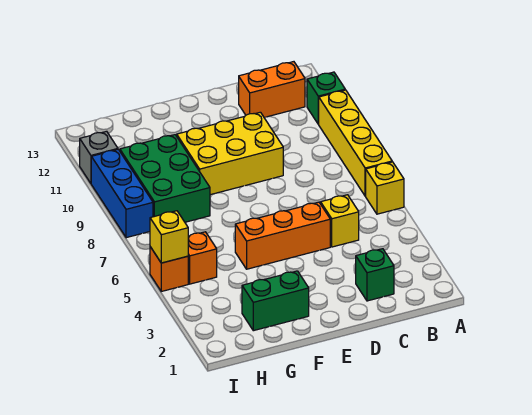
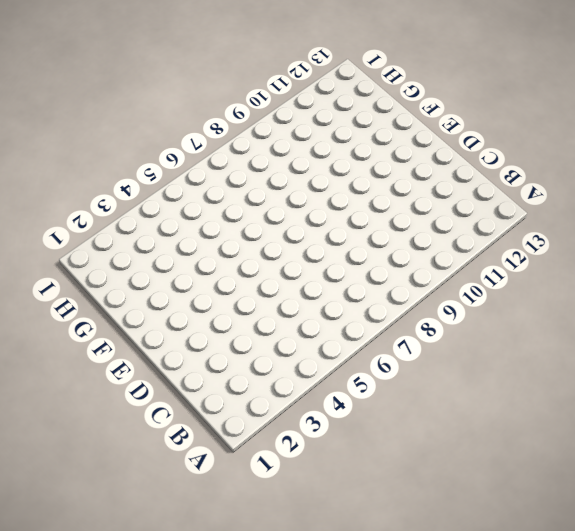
none -> yellow brick A6 level 1
none -> yellow brick A7:A10 level 1
none -> green brick A11 level 1

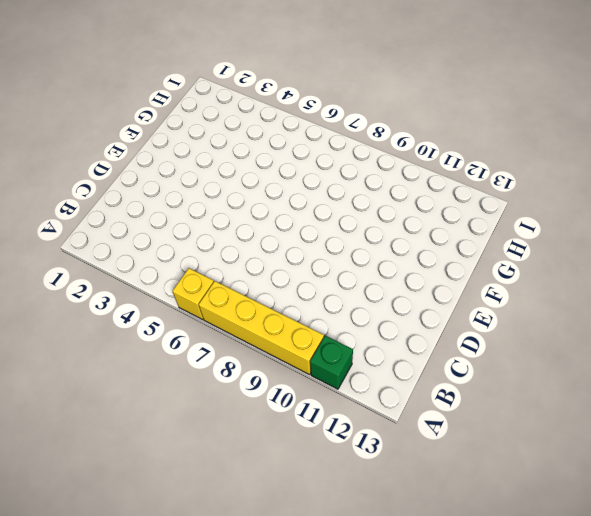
none -> orange brick B12:C12 level 1
none -> green brick C2 level 1
none -> yellow brick C5 level 1

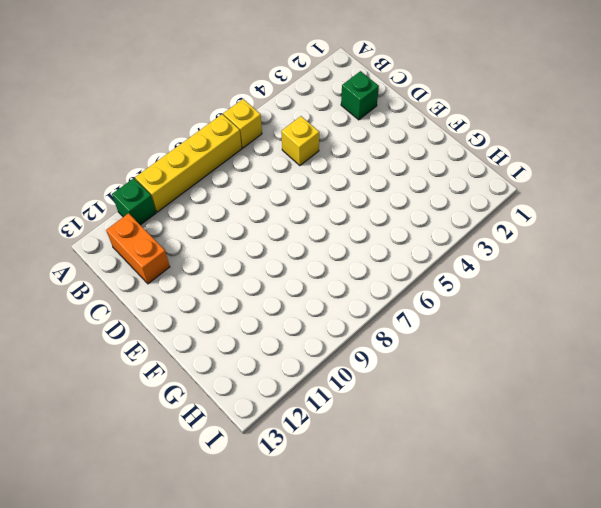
none -> orange brick D5:F5 level 1
none -> yellow brick D9:F10 level 1
none -> green brick F2:G2 level 1

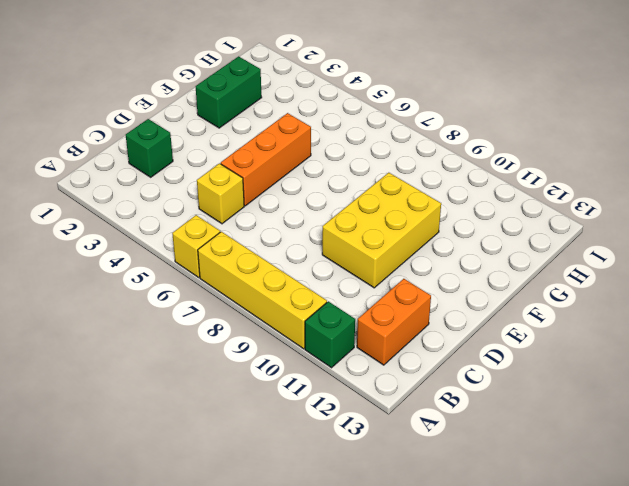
none -> green brick G8:H10 level 1
none -> orange brick H5 level 1
none -> orange brick I5 level 1

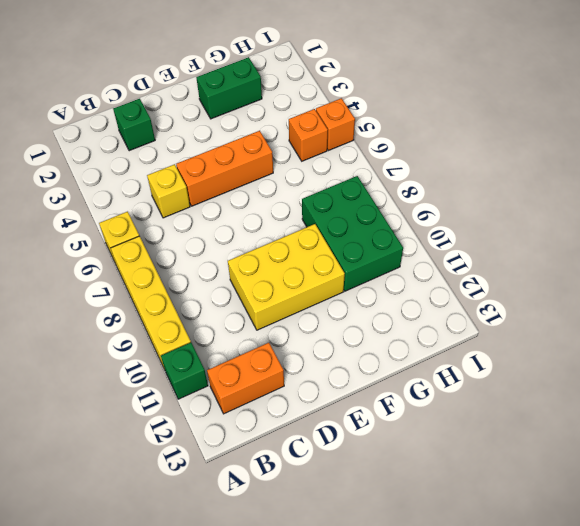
none -> blue brick I8:I10 level 1
none -> grey brick I11 level 1
none -> yellow brick I5 level 2

